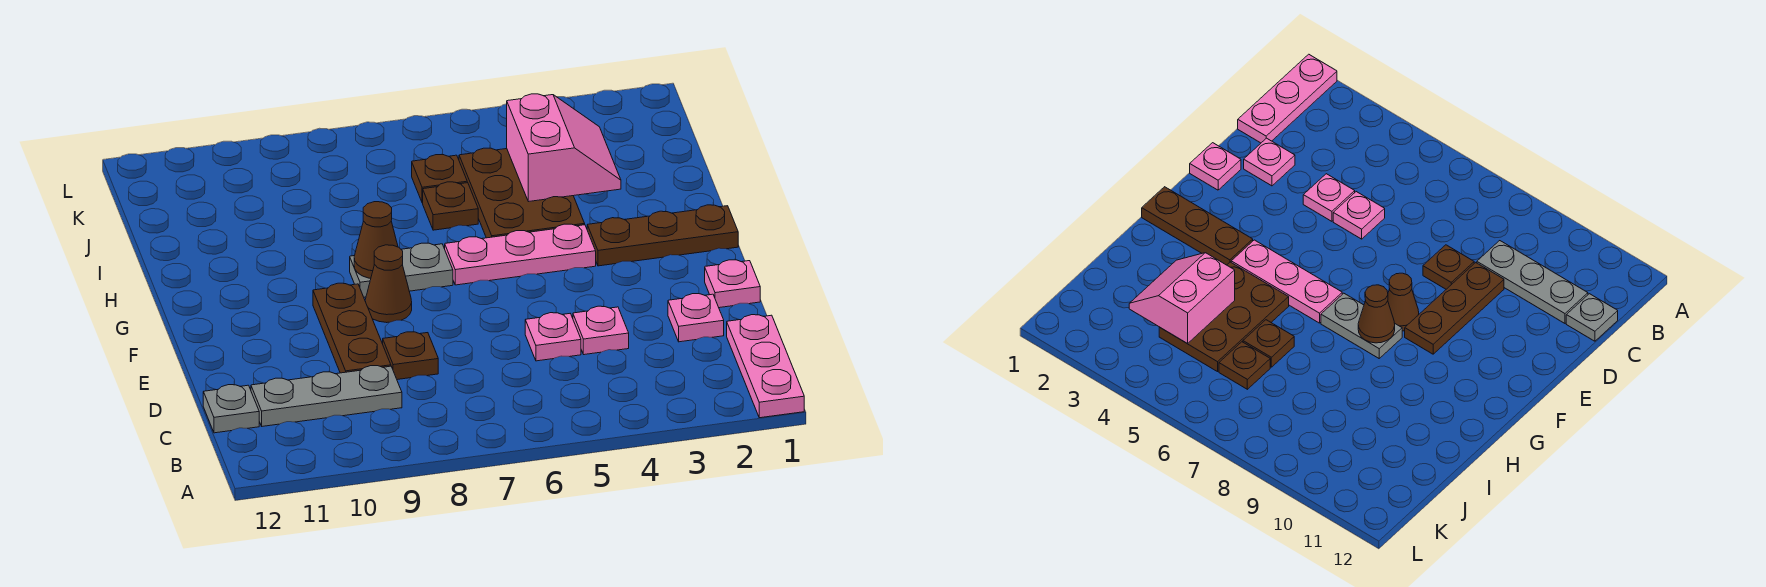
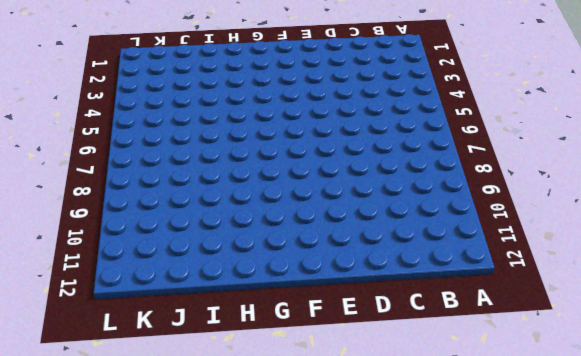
none -> pink plate A1:C1 level 1
none -> grey plate C9:C11 level 1
none -> grey plate C12 level 1

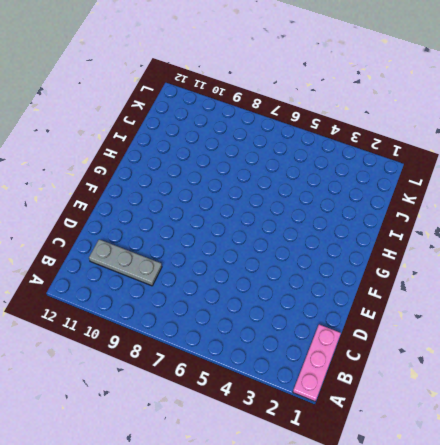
none -> grey plate C12 level 1
none -> pink plate D2 level 1
none -> pink plate D4 level 1

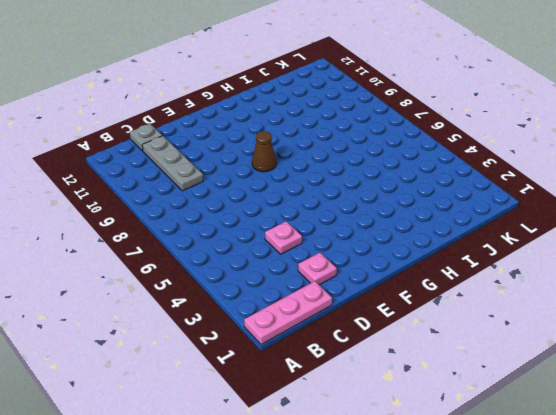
none -> pink plate D5 level 1
none -> brown plate D8 level 1
none -> brown plate D9:F9 level 1

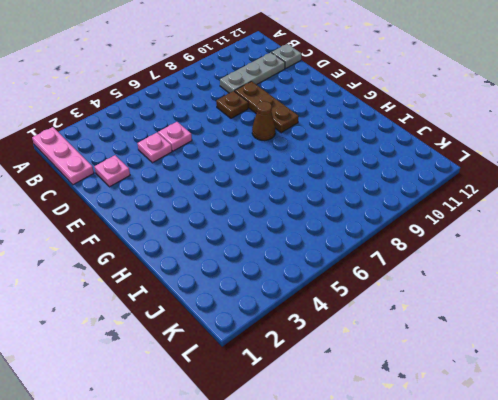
none -> pink plate E1 level 1
none -> brown plate G1:G3 level 1
none -> pink plate G4:G6 level 1

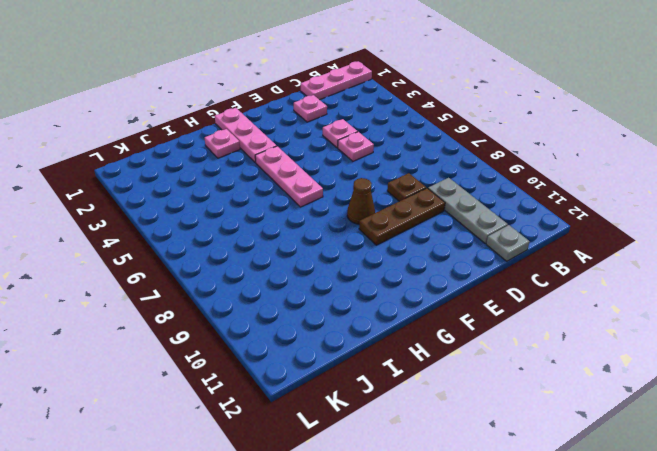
pink plate G1:G3 level 1 -> brown plate G1:G3 level 1
pink plate H2 level 1 -> pink plate E1 level 1
none -> grey plate G7:G8 level 1
none -> brown plate H4:J5 level 1
none -> brown plate I6 level 1

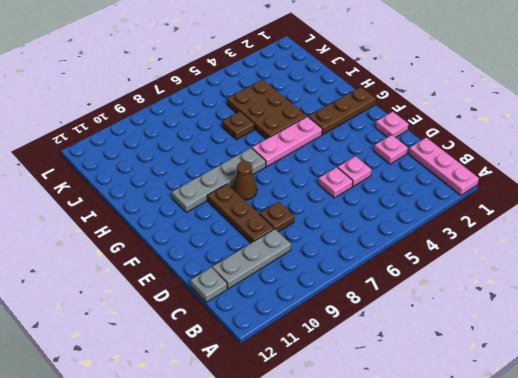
grey plate G7:G10 level 1 -> grey plate G7:G8 level 1
none -> brown plate J6 level 1
none -> brown cone G8 level 2
none -> pink slope I3:J4 level 2 top 4

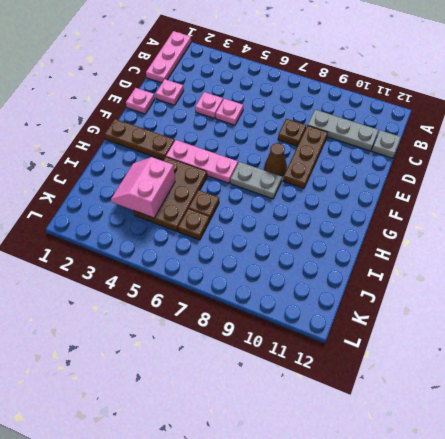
none -> brown cone G8 level 2

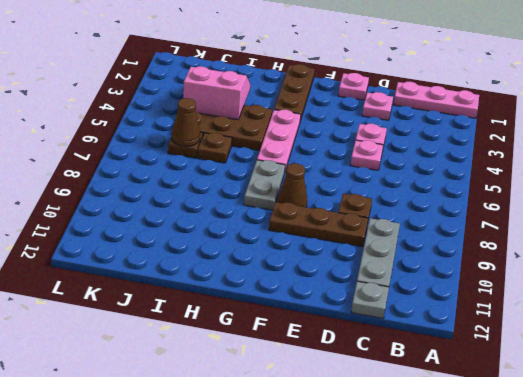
brown cone J6 level 2 -> brown cone G8 level 2

